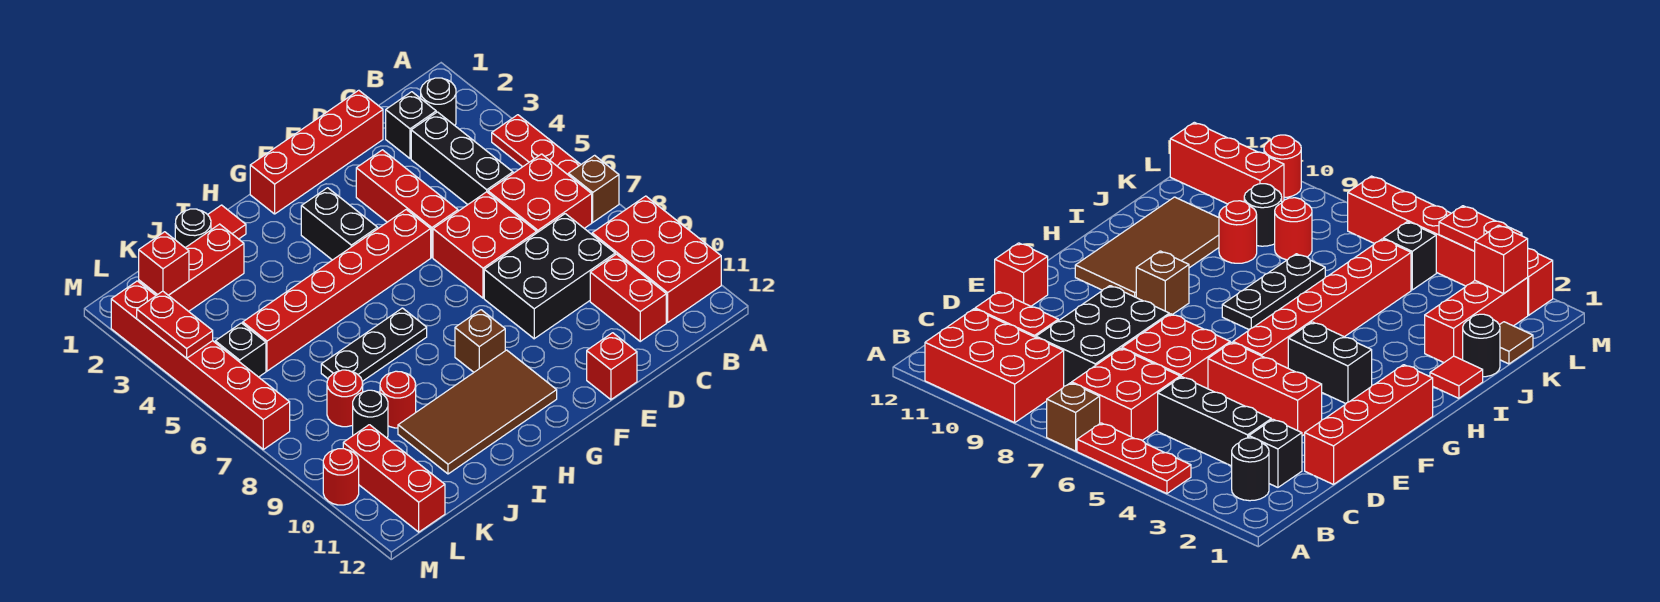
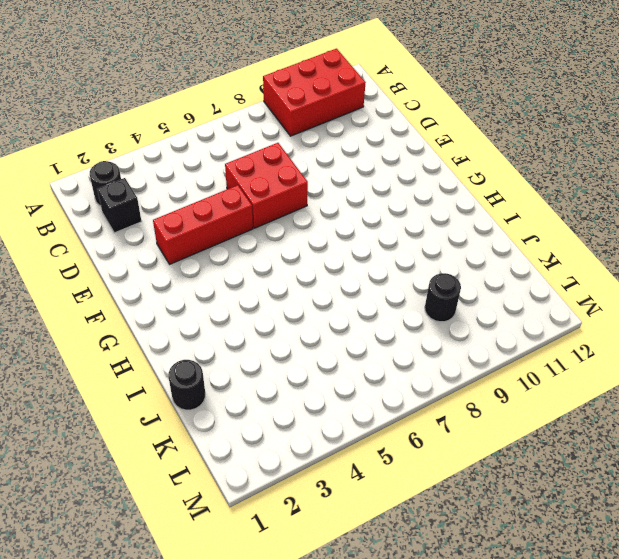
none -> red plate A4:A6 level 1
none -> brown brick A7 level 1
none -> red brick B6:C7 level 1
none -> black brick C3:C5 level 1

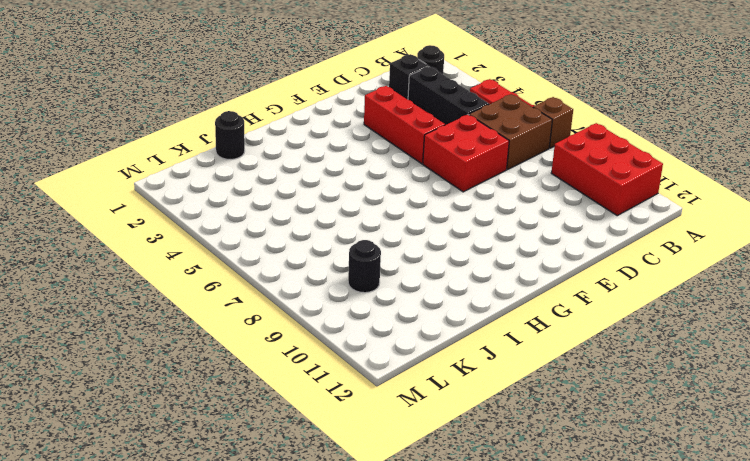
brown brick B6:C7 level 1 -> red brick B6:C7 level 1
none -> black brick C8:E9 level 1
none -> red brick C10:C11 level 1
none -> red brick D1:G1 level 1
none -> red brick E12 level 1

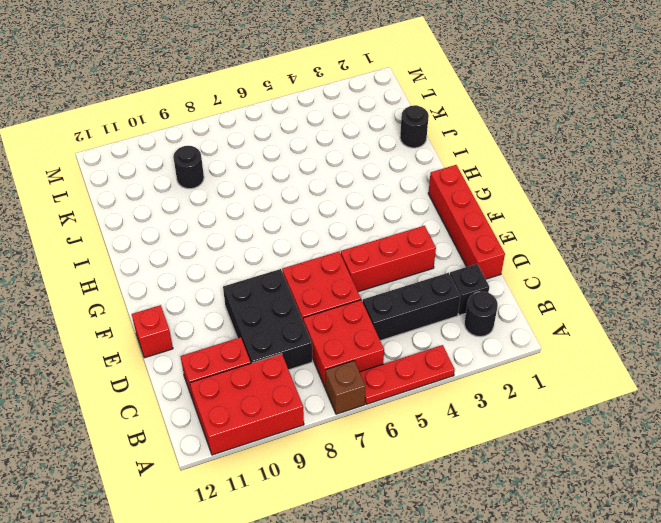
none -> red brick F5:K5 level 1
none -> black brick G3:G4 level 1
none -> brown brick G9 level 1
none -> brown tile G10:J11 level 1

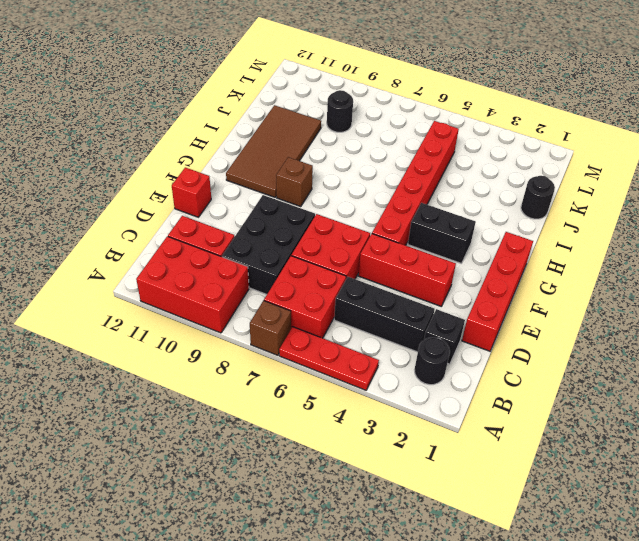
none -> black plate H7:J7 level 1
none -> red tile I1 level 1
none -> red brick J2:L2 level 1
none -> red round brick J9 level 1

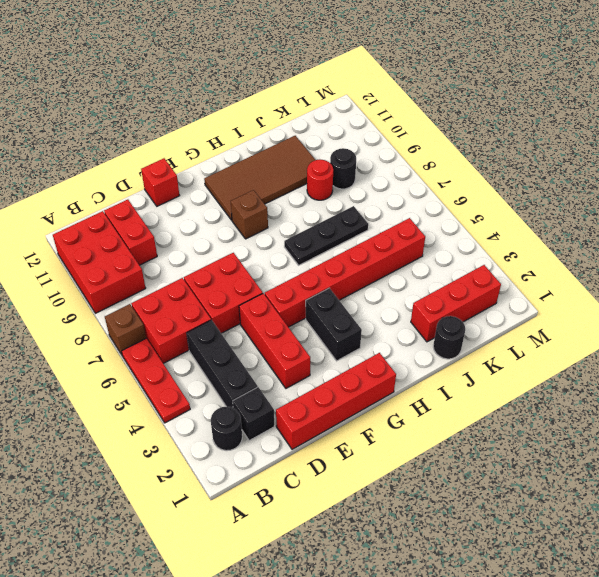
none -> black brick C8:E9 level 1
none -> red tile I1 level 1
none -> brown tile K1 level 1
none -> red round brick K8 level 1

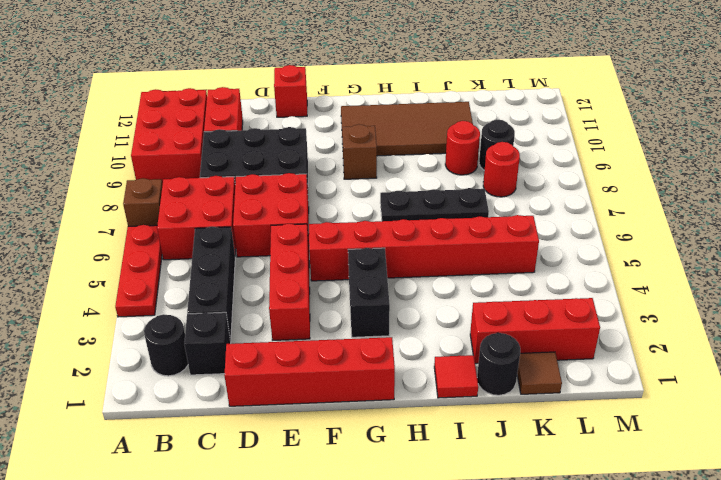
none -> black brick L5 level 1
none -> red brick L10:L12 level 1
none -> red brick M2:M7 level 1
none -> red round brick M10 level 1

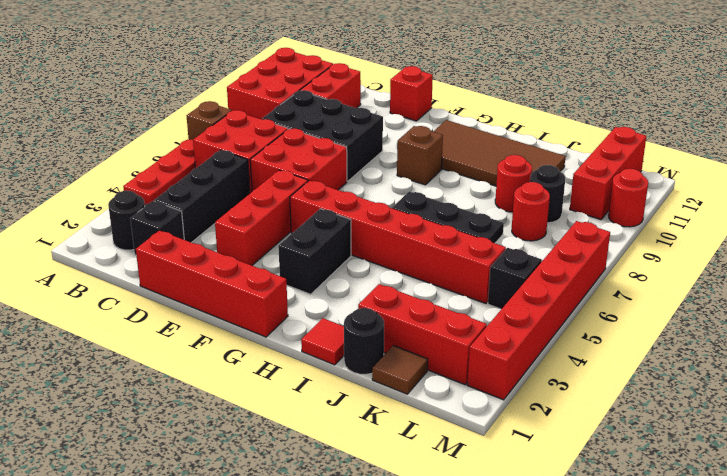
none -> red brick L2 level 2
none -> red plate M3:M4 level 2

